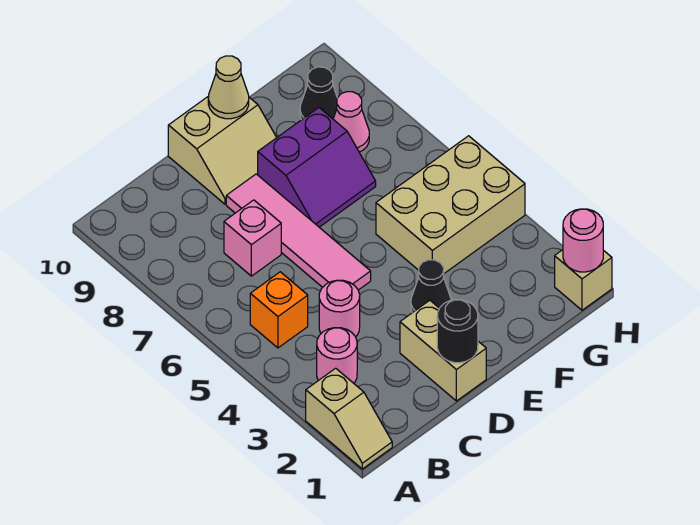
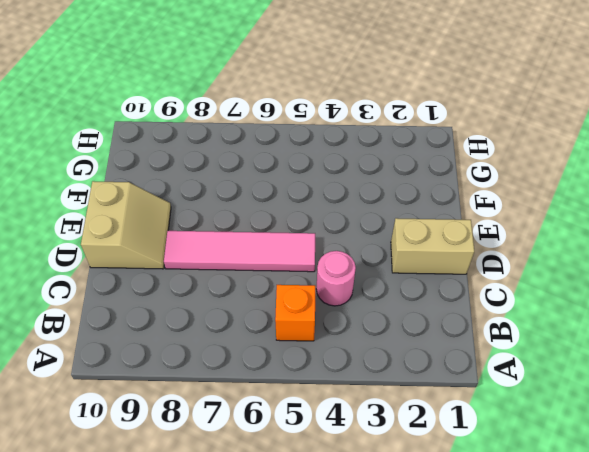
none -> tan slope A1:A2 level 1 top 2
none -> pink round brick B3 level 1
none -> pink brick C7 level 1

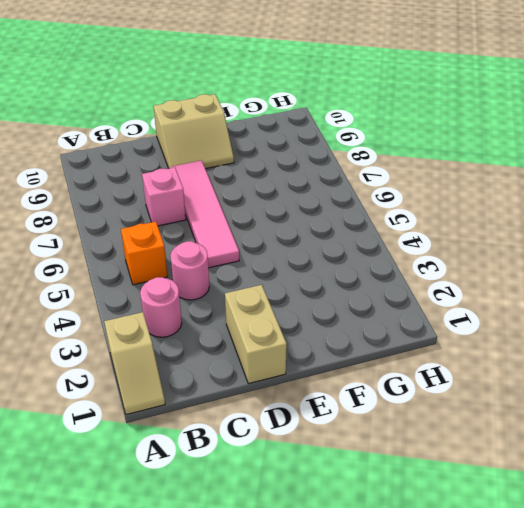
none -> black cone E3 level 1
none -> purple slope E7:F8 level 1 top 8
none -> tan brick F4:H5 level 1

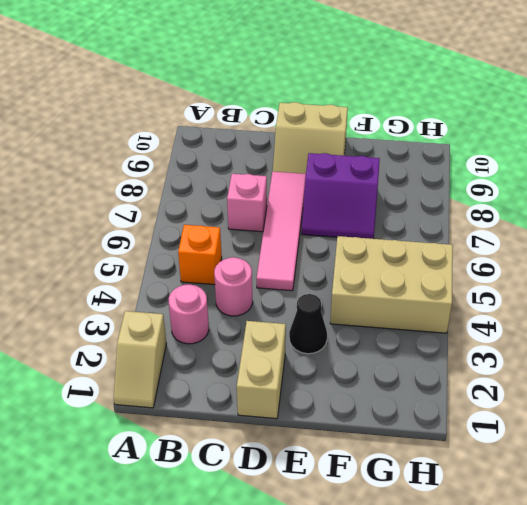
none -> pink cone G8 level 1
none -> black cone G9 level 1
none -> tan brick H1 level 1

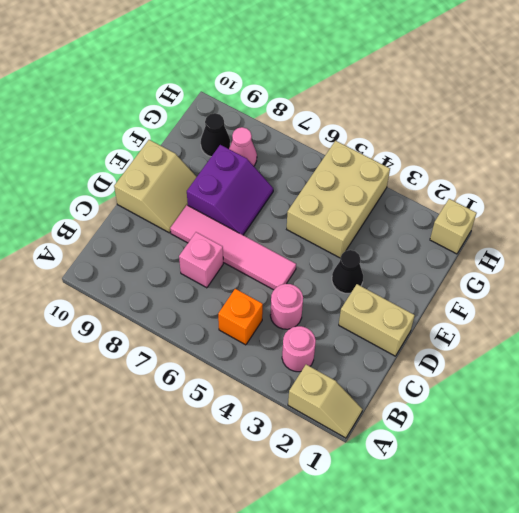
none -> black round brick D1 level 2
none -> tan cone E10 level 2
none -> pink round brick H1 level 2

